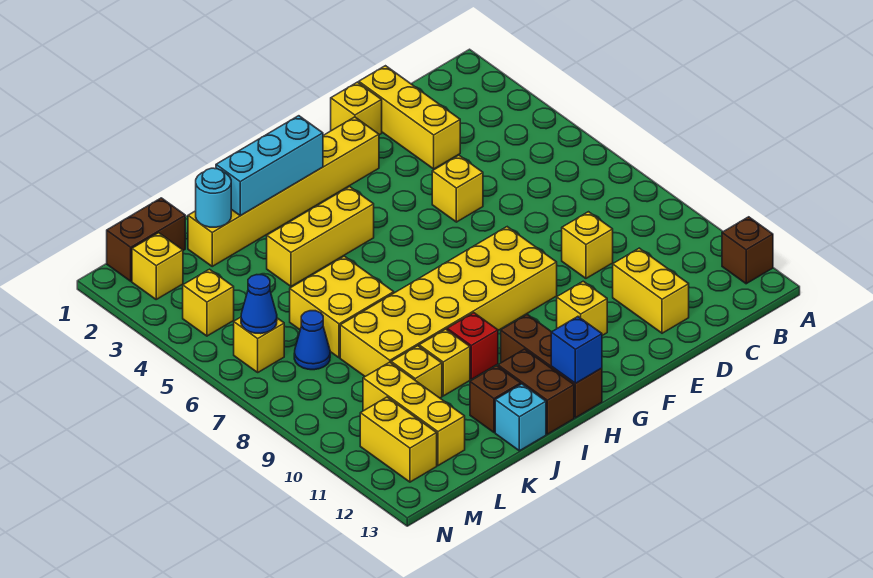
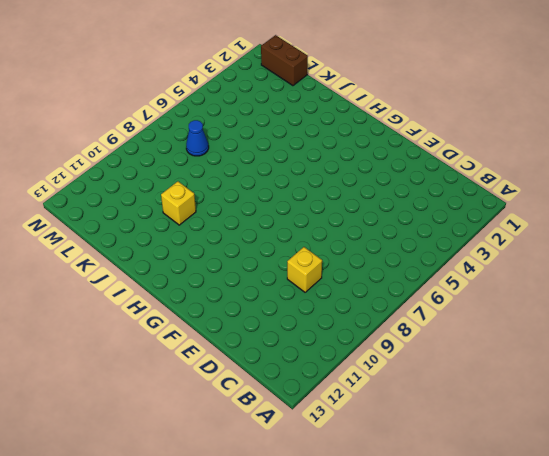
none -> brown brick A12 level 1
none -> yellow brick D1:D3 level 1
none -> yellow brick D11:D12 level 1

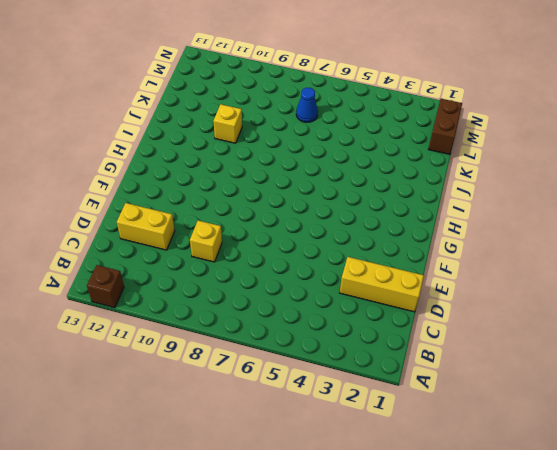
none -> yellow brick E1 level 1
none -> yellow brick E5 level 1
none -> yellow brick F2:K2 level 1

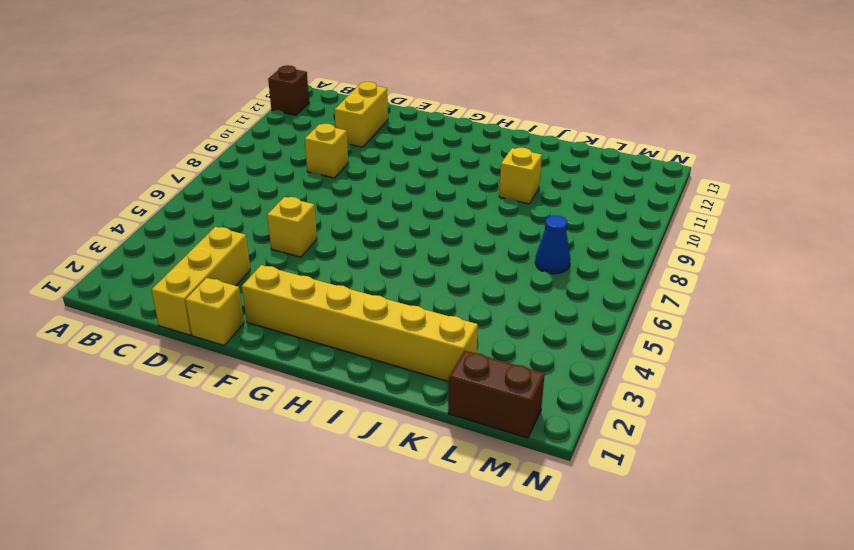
none -> yellow brick F8:K9 level 1
none -> yellow brick F11 level 1
none -> yellow brick H4:J4 level 1

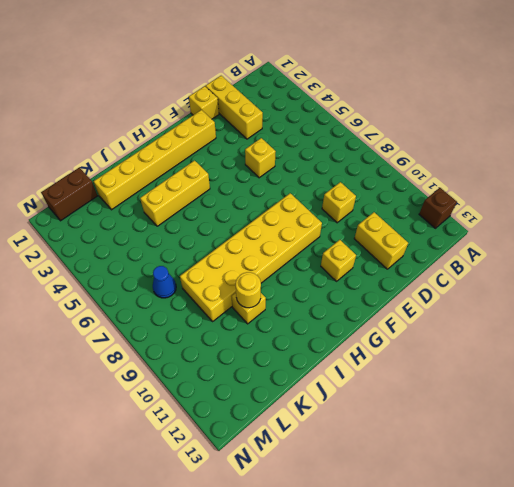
yellow round brick J10 level 2 -> none
none -> brown brick H11:H13 level 1
none -> red brick I10 level 1
none -> brown brick I12:I13 level 1

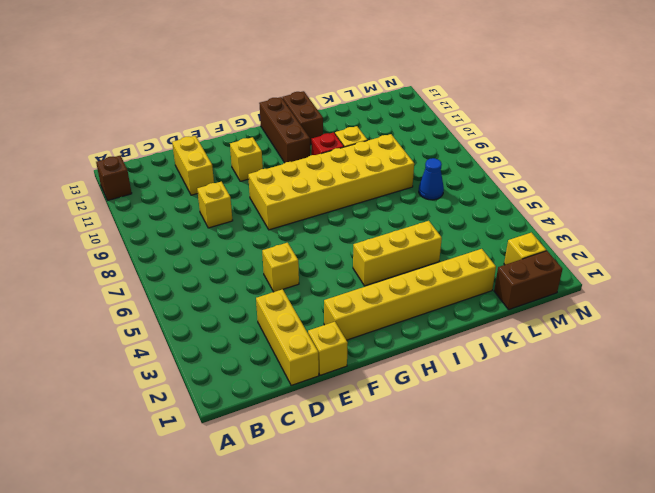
none -> yellow brick J6:K7 level 1
none -> brown brick J12 level 1
none -> cyan brick J13 level 1

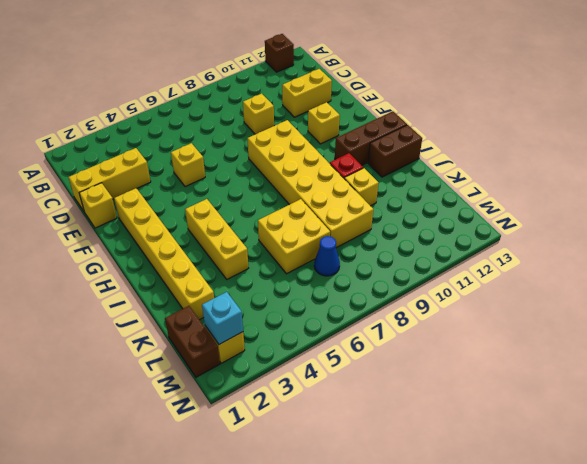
cyan brick M2 level 2 -> cyan brick J13 level 1
none -> brown brick J12 level 1
none -> yellow brick K10 level 1
none -> yellow brick L10:L12 level 1

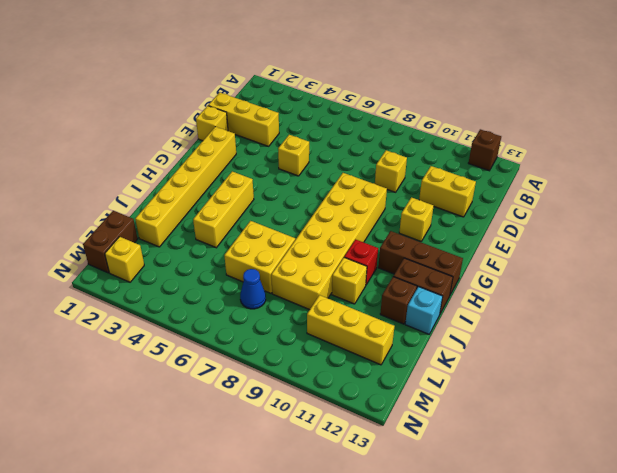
none -> yellow brick K10 level 1
none -> yellow brick M4 level 1
none -> yellow brick M6 level 1

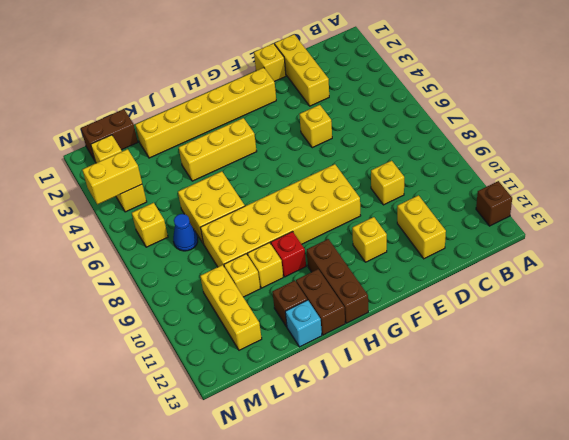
yellow brick M4:N4 level 2 -> yellow brick M11:M12 level 1
none -> cyan brick H2:J2 level 2
none -> blue brick H13 level 2
none -> cyan round brick K2 level 2

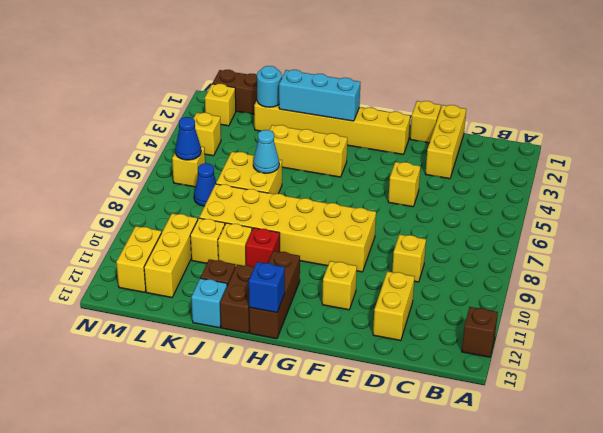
cyan cone J6 level 2 -> none

